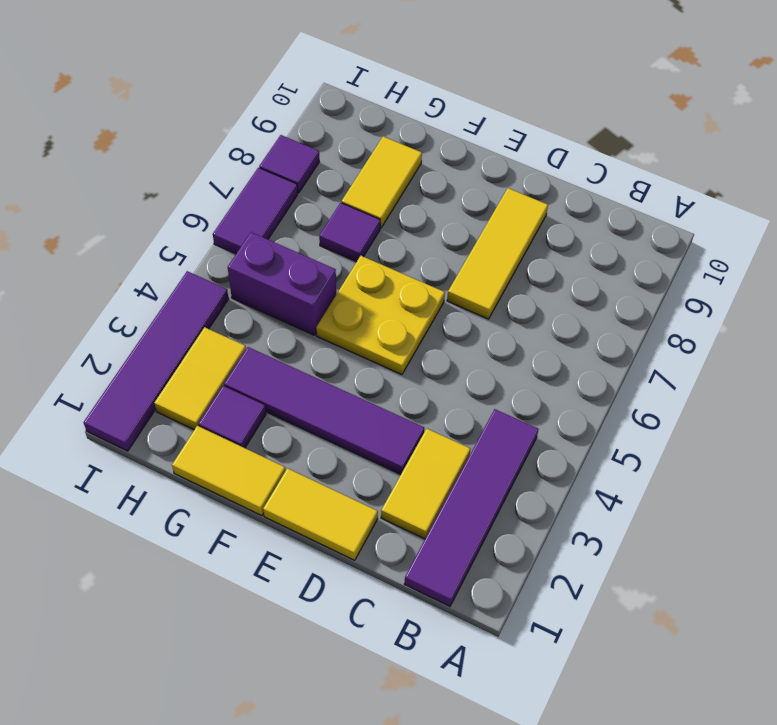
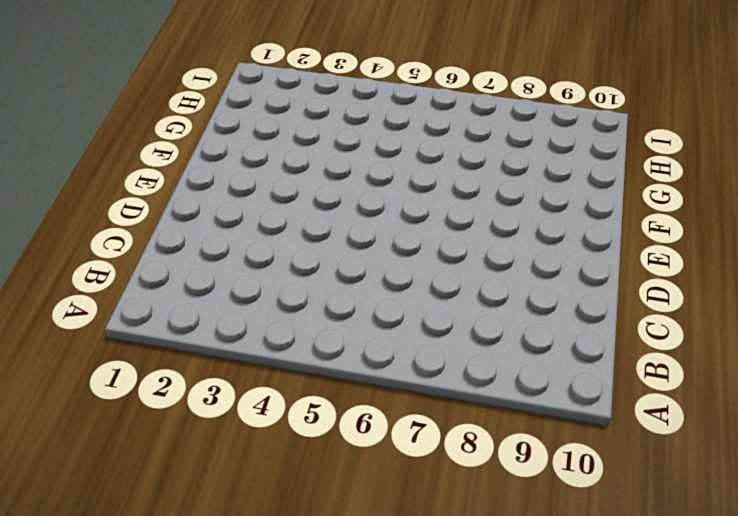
none -> purple tile B1:B4 level 1
none -> yellow tile C2:C3 level 1
none -> yellow tile D1:E1 level 1

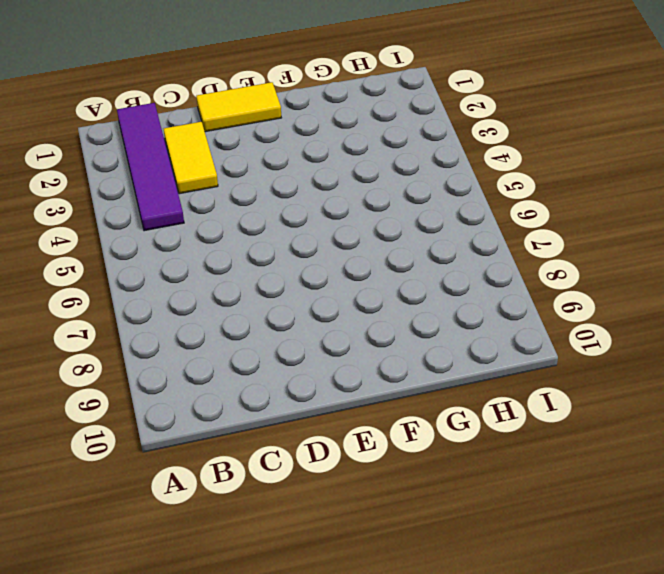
none -> purple tile D3:G3 level 1
none -> yellow tile D7:D9 level 1
none -> yellow plate E5:F6 level 1

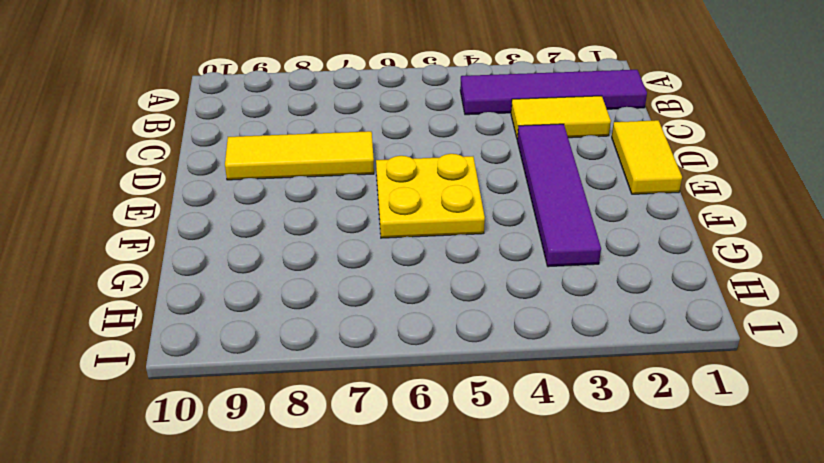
none -> yellow tile F1:G1 level 1
none -> purple tile G2 level 1
none -> purple brick G5:H5 level 1

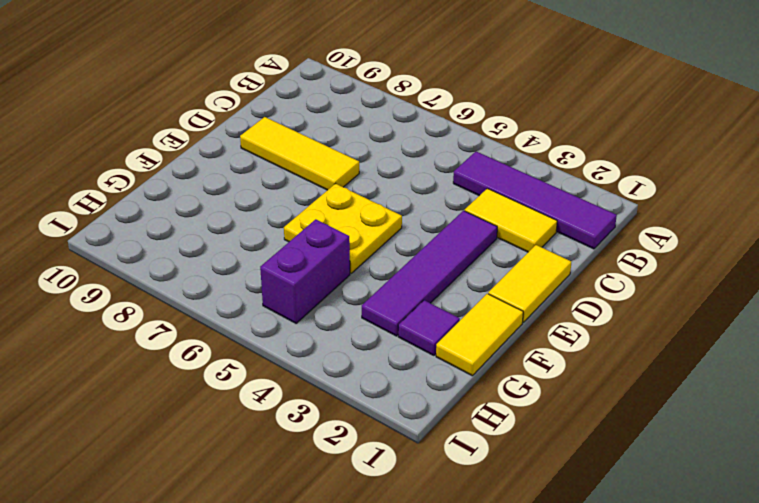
none -> purple tile G7 level 1
none -> yellow tile G8:G9 level 1
none -> yellow tile H2:H3 level 1

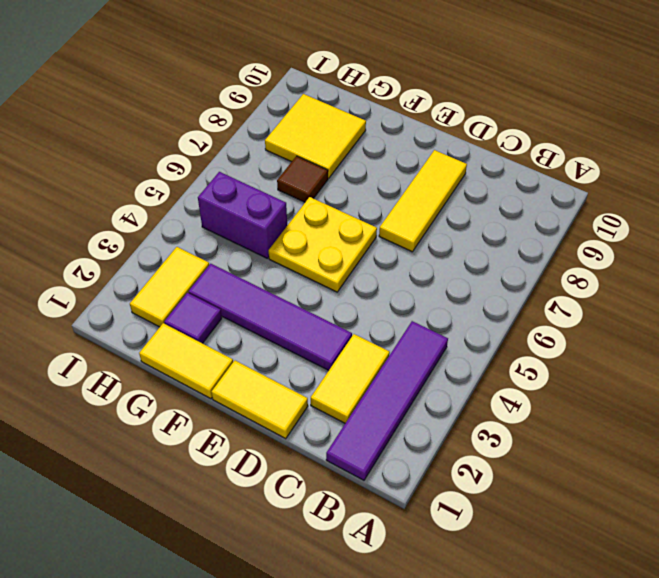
brown tile G7 level 1 -> purple tile G7 level 1
yellow tile G8:H9 level 1 -> yellow tile G8:G9 level 1
none -> purple tile I1:I4 level 1
none -> purple tile I6:I7 level 1
none -> purple tile I8 level 1

